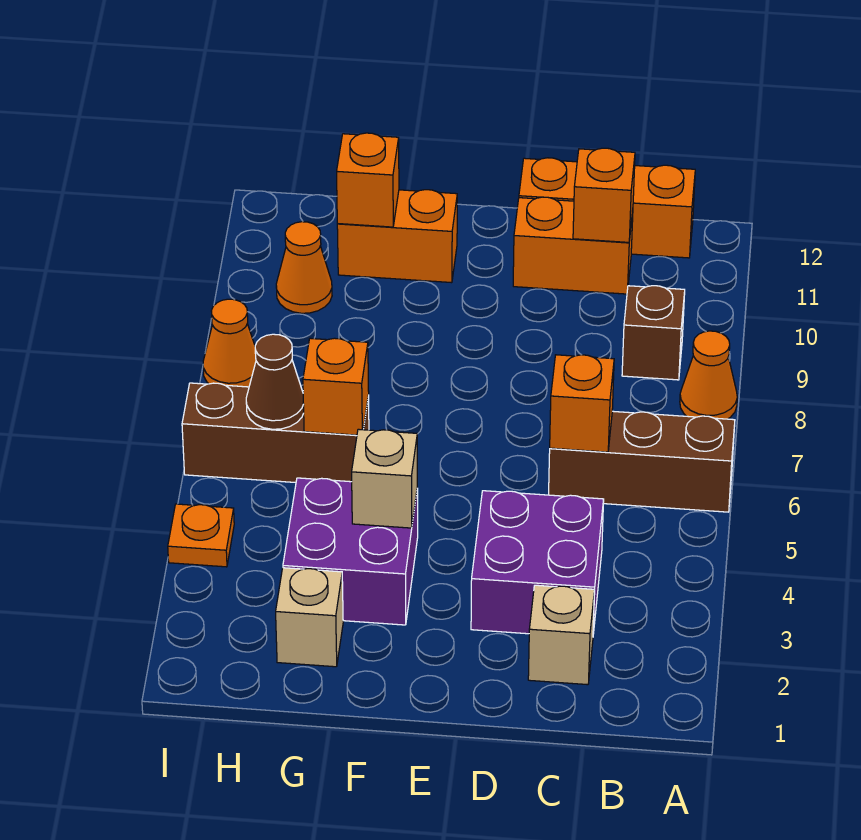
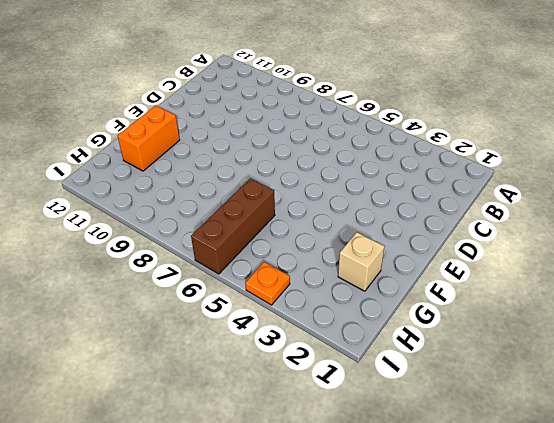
none -> brown brick A6:C6 level 1
none -> orange cone A8 level 1
none -> brown brick B9 level 1

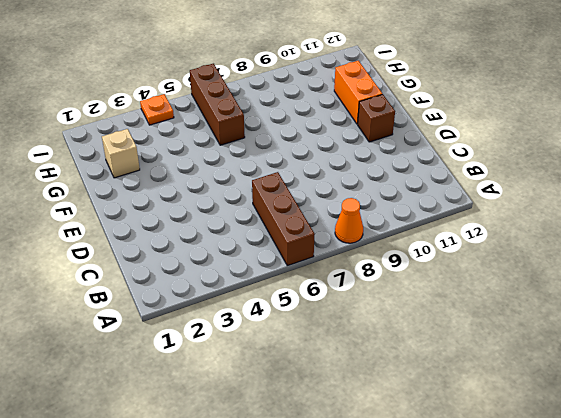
brown brick E11 level 1 -> brown brick B9 level 1
none -> orange brick B12:D12 level 1
none -> tan brick C2 level 1
none -> purple brick C3:D4 level 1

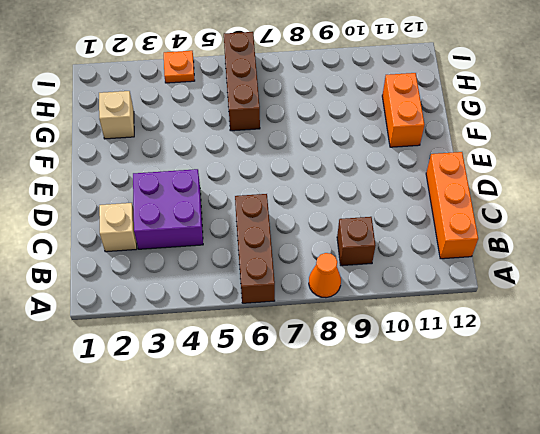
none -> orange brick C11:D11 level 1
none -> purple brick F3:G4 level 1
none -> orange cone H10 level 1

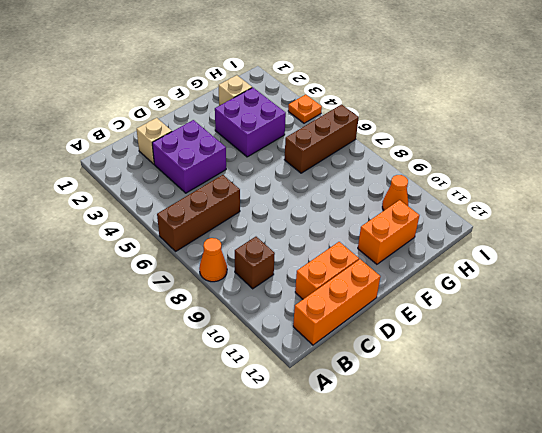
none -> orange cone I8 level 1
none -> orange brick C6 level 2
none -> orange brick C11 level 2

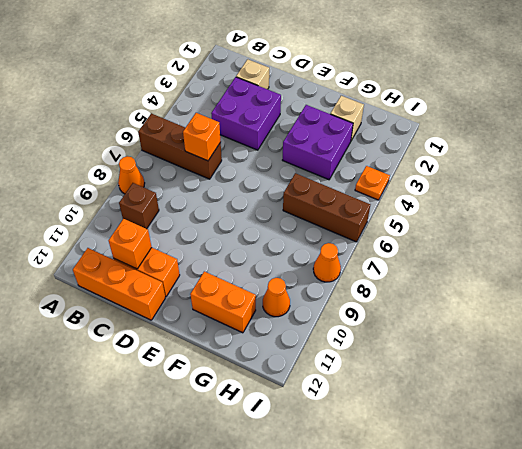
none -> tan brick F4 level 2
none -> orange brick G6 level 2
none -> orange brick G11 level 2

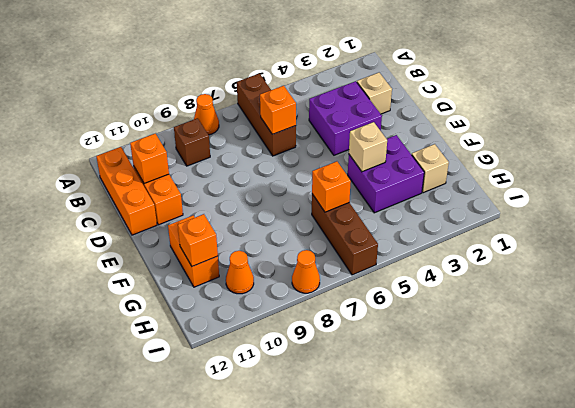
none -> orange plate I4 level 1
none -> brown cone H6 level 2

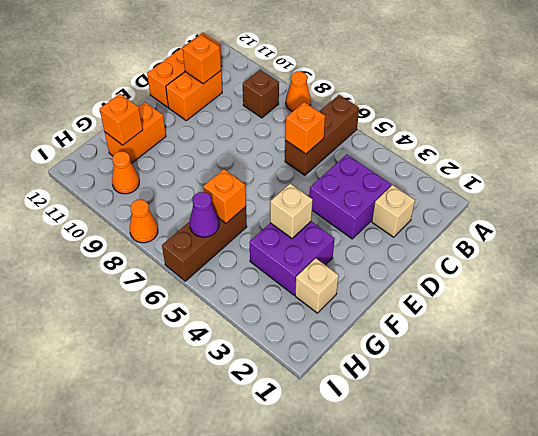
purple cone H6 level 2 -> brown cone H6 level 2
none -> orange plate I4 level 1

